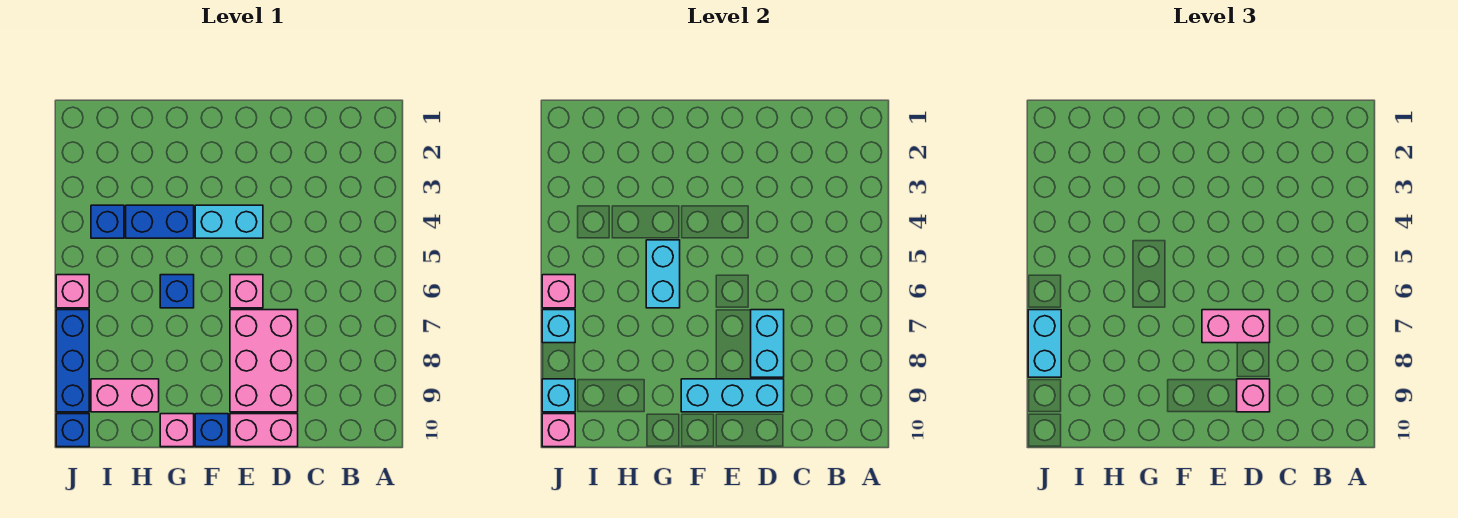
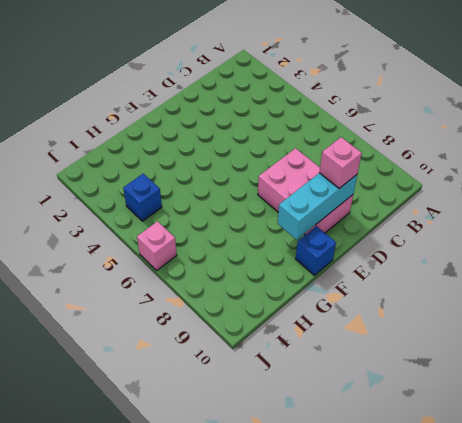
none -> pink brick D10:E10 level 1
none -> cyan brick E4:F4 level 1
none -> pink brick E6 level 1

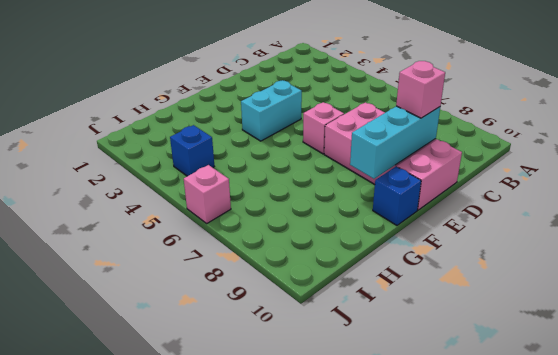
none -> blue brick G4:H4 level 1
none -> blue brick G6 level 1
none -> pink brick G10 level 1

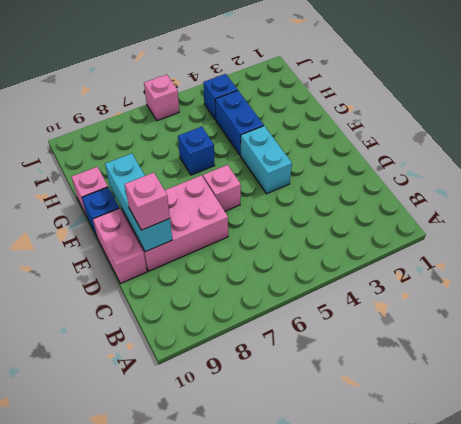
none -> pink brick H9:I9 level 1
none -> blue brick J7:J9 level 1
none -> blue brick J10 level 1

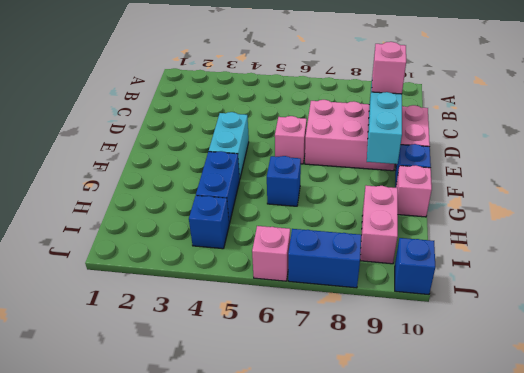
blue brick J7:J8 level 1 -> blue brick J7:J9 level 1
none -> cyan brick D7:D8 level 2
none -> cyan brick G5:G6 level 2
none -> pink brick J6 level 2

